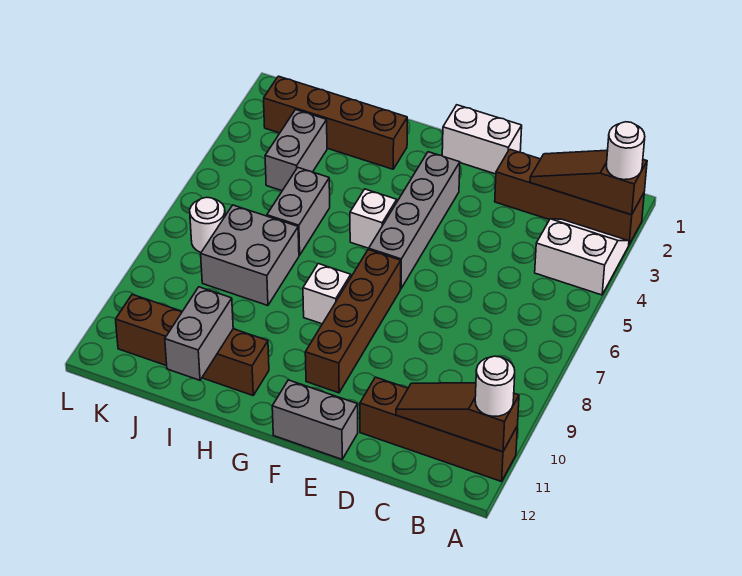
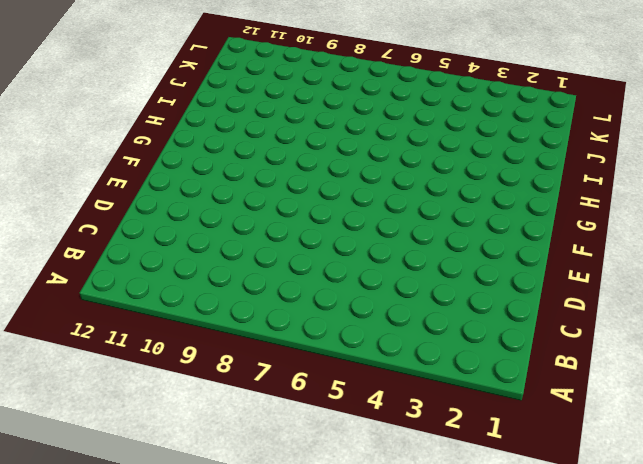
none -> brown brick A2:D2 level 1
none -> white slope A3:B4 level 1 top 4
none -> brown brick A11:D11 level 1

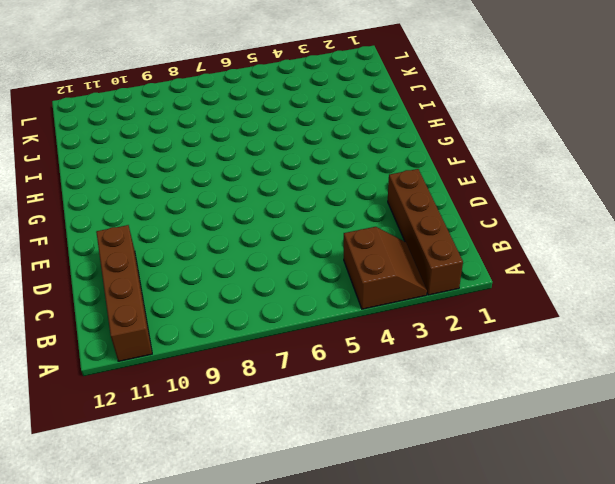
brown slope A3:B4 level 1 top 4 -> white slope A3:B4 level 1 top 4
none -> white brick E1:F1 level 1
none -> grey brick E12:F12 level 1
none -> grey brick F3:F6 level 1

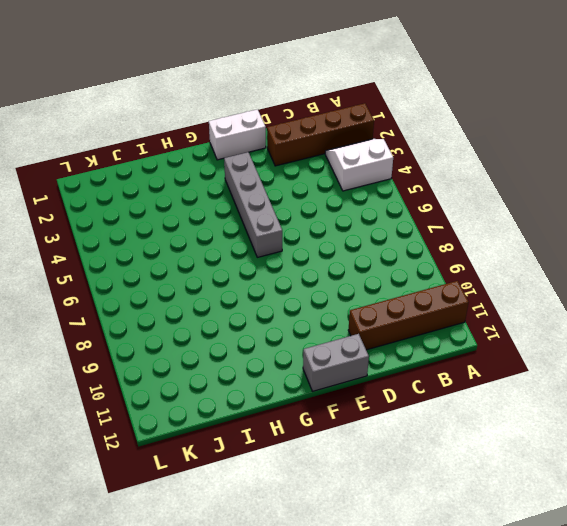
none -> brown brick F7:F10 level 1
none -> white brick G5 level 1
none -> white brick G8 level 1

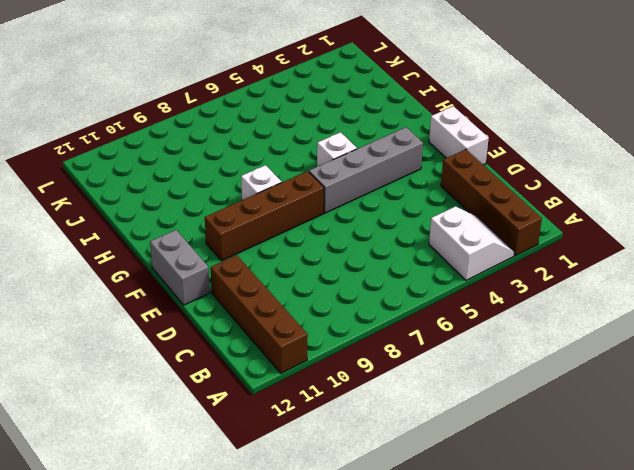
none -> brown brick H2:K2 level 1
none -> brown brick H11:K11 level 1
none -> grey brick I5:I6 level 1

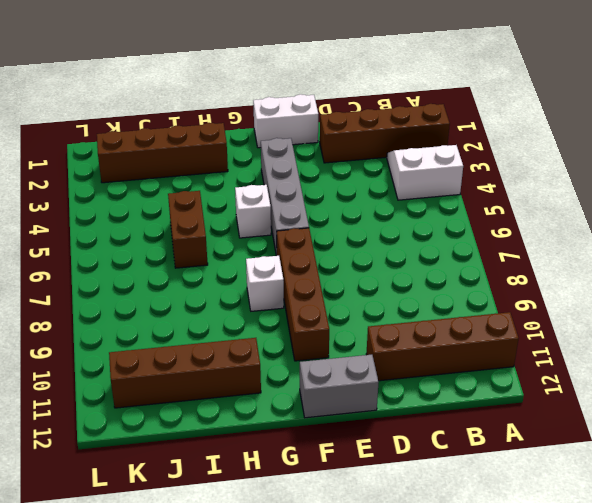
brown brick I5:I6 level 1 -> grey brick I5:I6 level 1
none -> grey brick I7:J8 level 1
none -> grey brick J3:J4 level 1
none -> white round brick K7 level 1

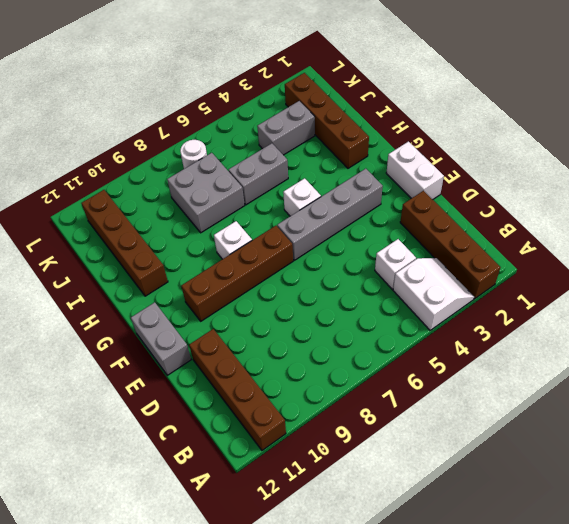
white brick C4 level 1 -> none
none -> brown slope A2:C2 level 2 top A
none -> brown slope A11:C11 level 2 top A
none -> grey brick I11:I12 level 2

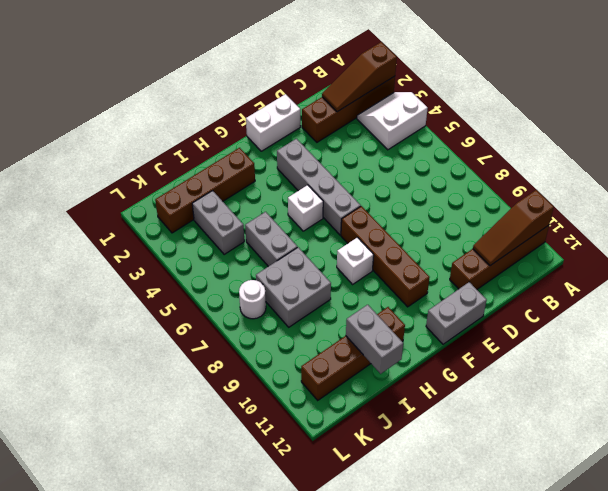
none -> white round brick A2 level 3
none -> white round brick A11 level 3

